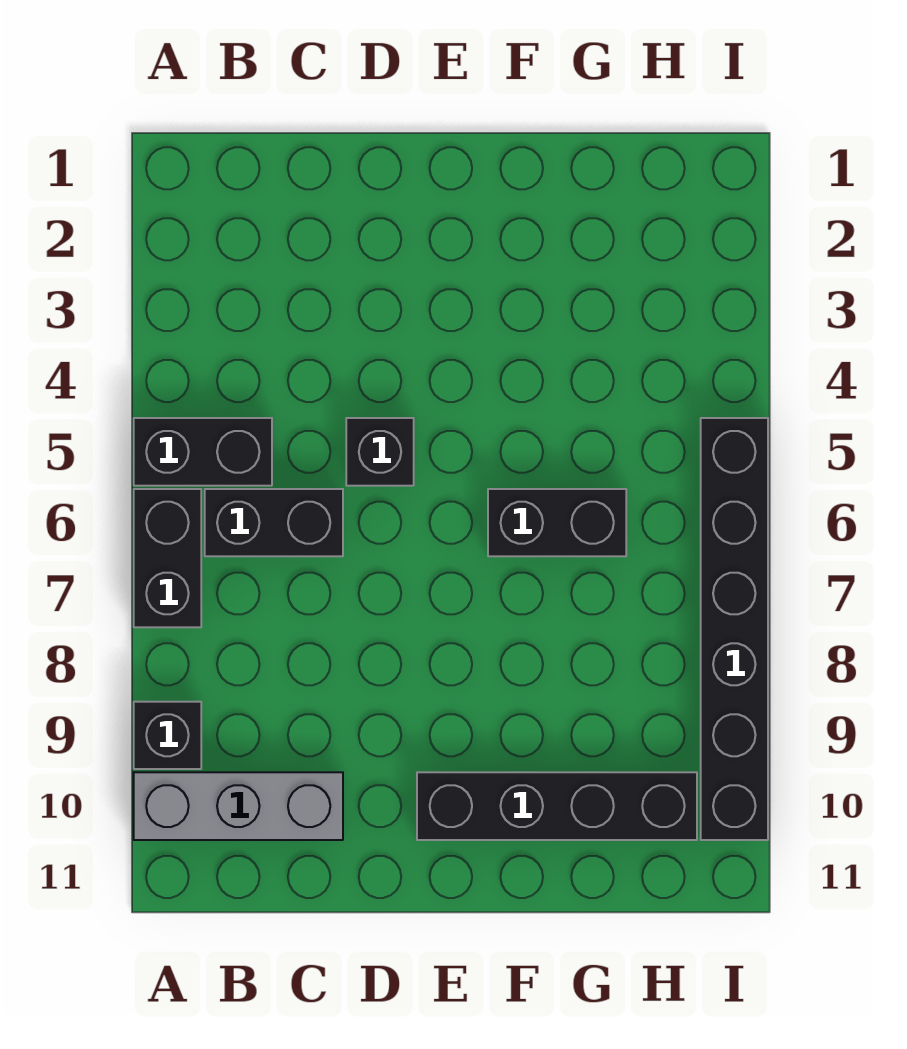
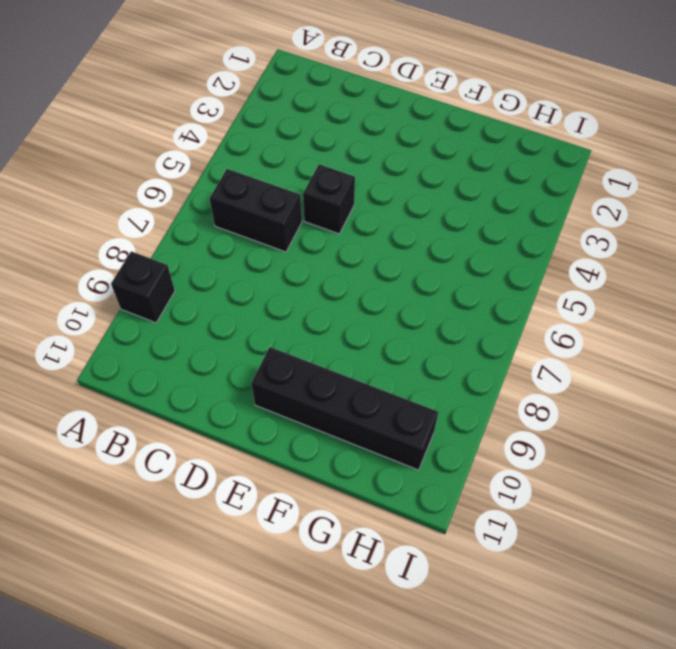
none -> black brick A5:B5 level 1
none -> black brick A6:A7 level 1

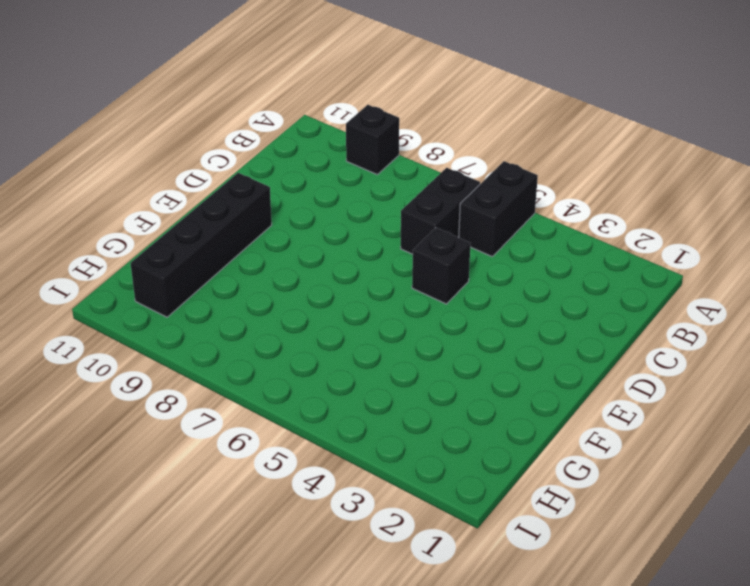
none -> black brick A6:A7 level 1
none -> grey brick A10:C10 level 1

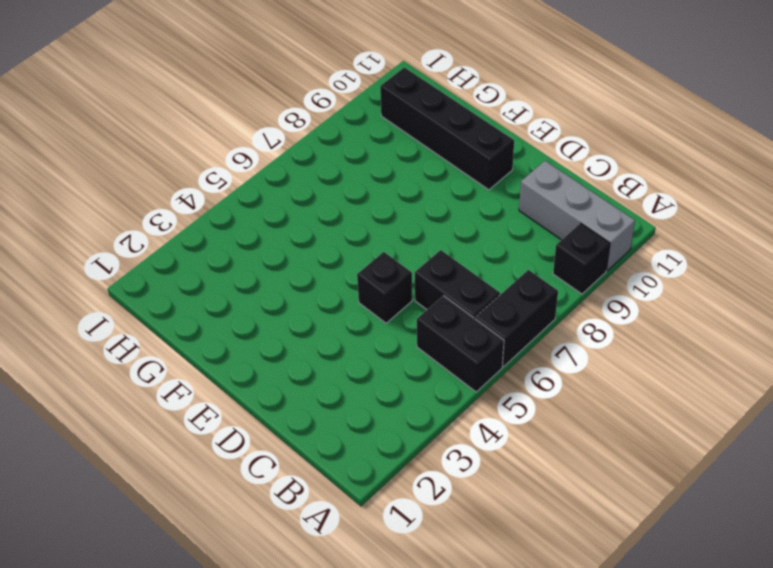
none -> black brick F6:G6 level 1
none -> black brick I5:I10 level 1

